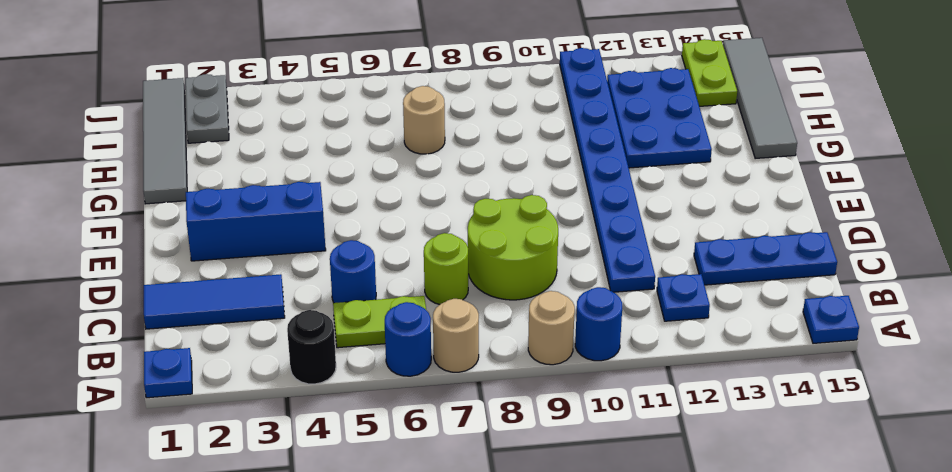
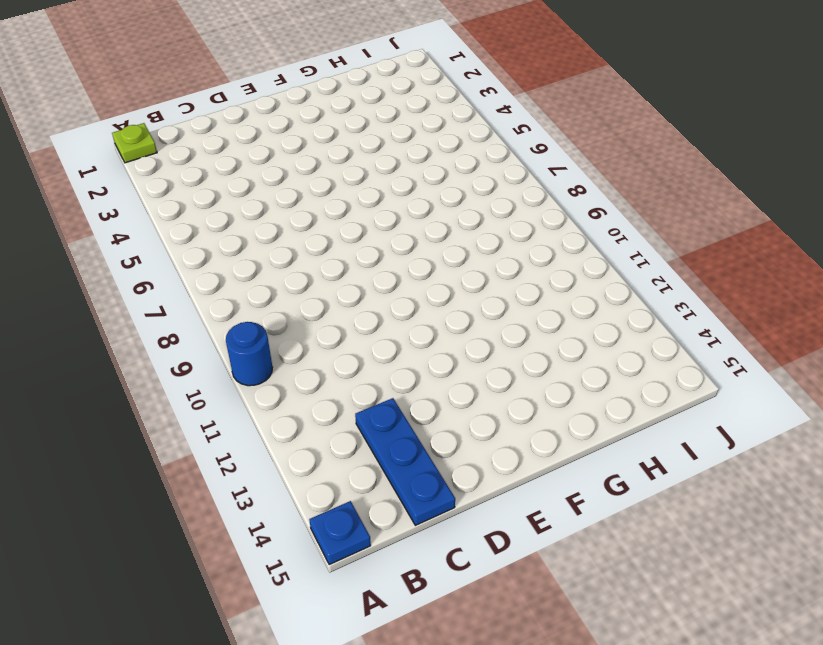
lime plate A1 level 1 -> blue plate A1 level 1
none -> black round brick A4 level 1
none -> blue round brick A6 level 1
none -> tan round brick A7 level 1

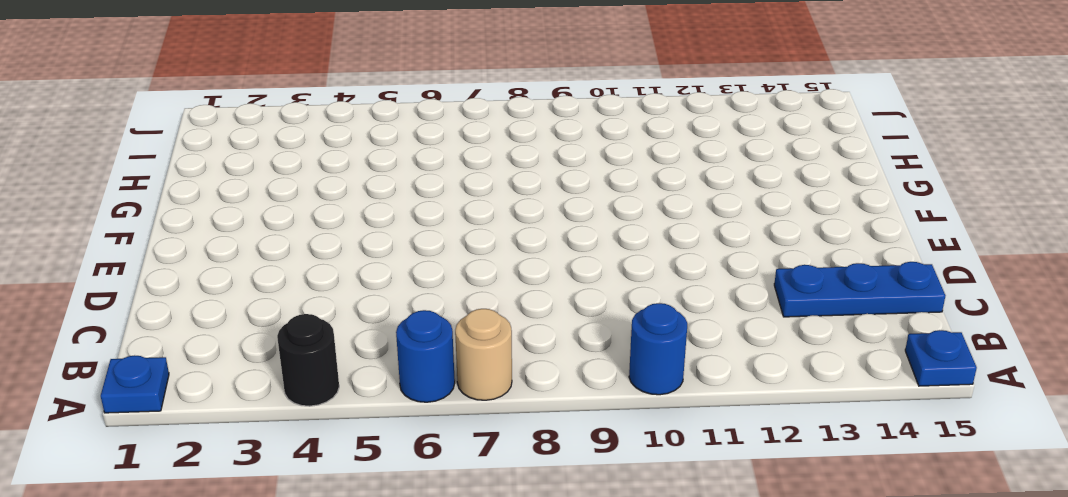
none -> tan round brick A9 level 1
none -> lime plate B5:B6 level 1
none -> blue plate B12 level 1

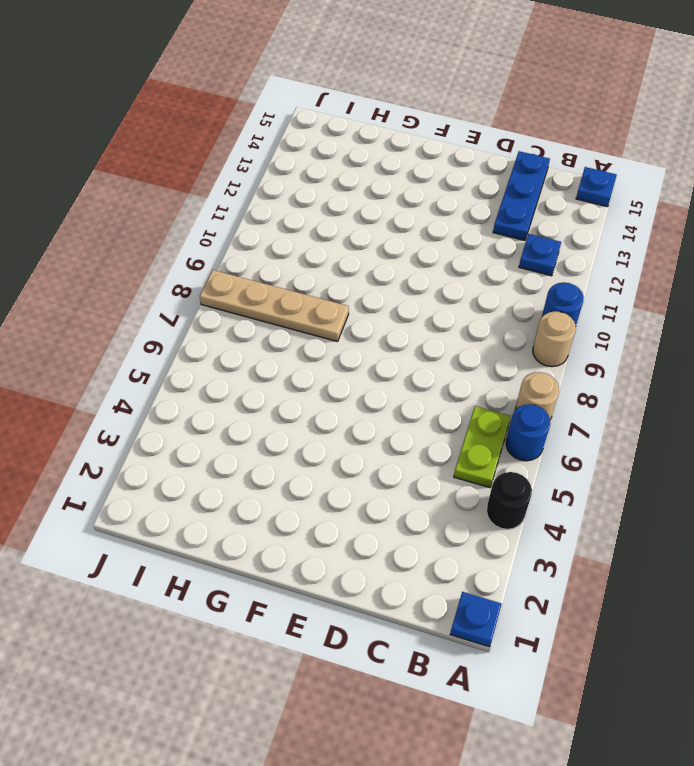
tan plate G8:J8 level 1 -> none
none -> blue tile C1:C3 level 1
none -> blue round brick C5 level 1
none -> lime round brick C7 level 1

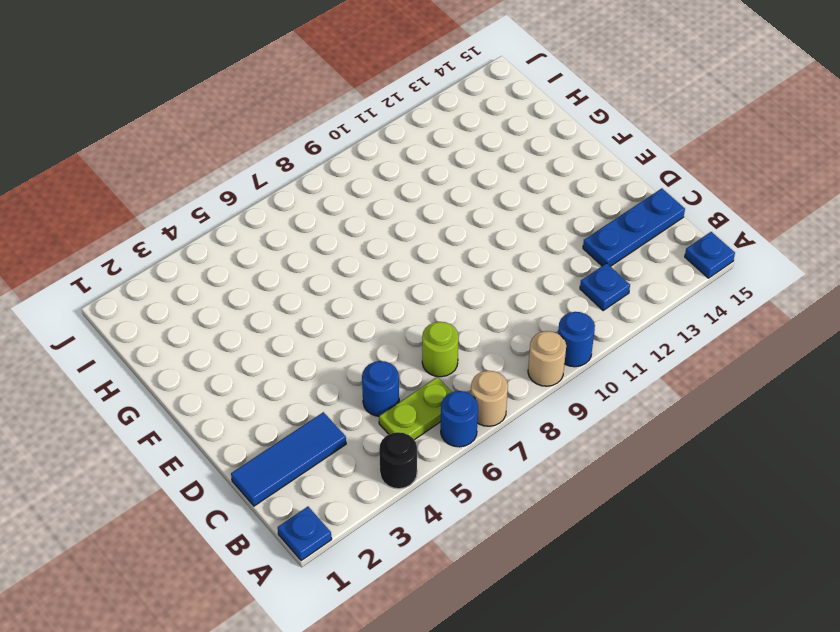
none -> lime round brick C8:D9 level 1
none -> blue plate C11:J11 level 1
none -> blue brick E2:E4 level 1

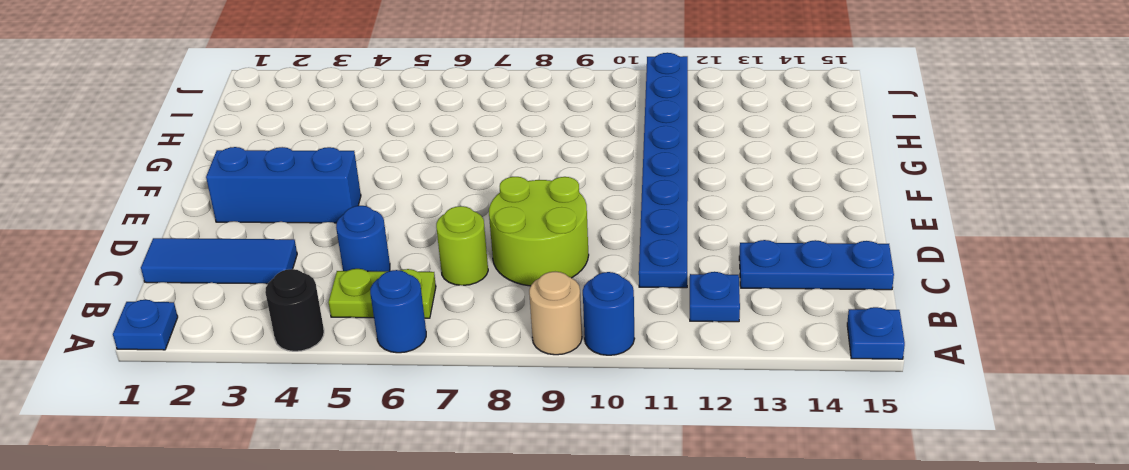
none -> tan round brick A7 level 1
none -> grey tile G1:J1 level 1
none -> blue plate G12:I13 level 1

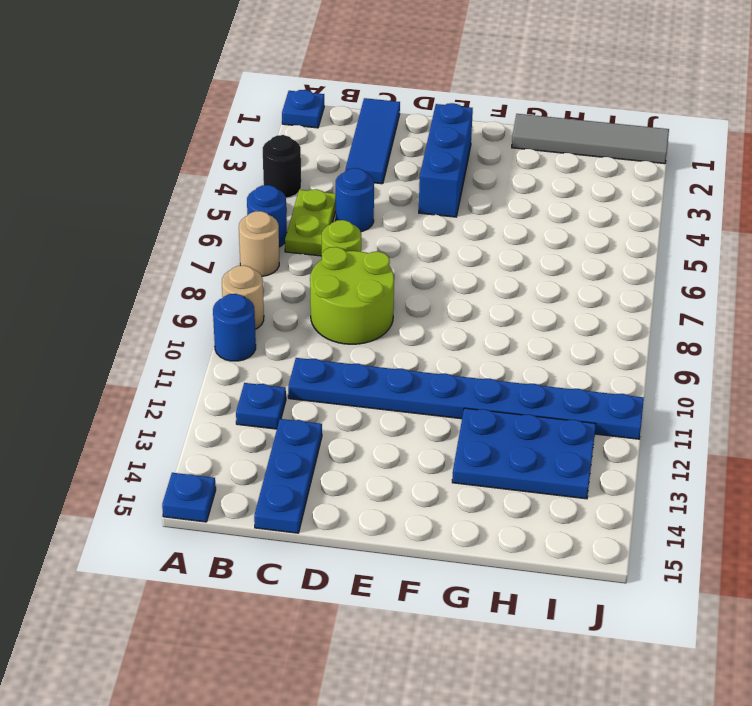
none -> grey tile G15:J15 level 1
none -> tan round brick H7 level 1
none -> grey plate I2:J2 level 1

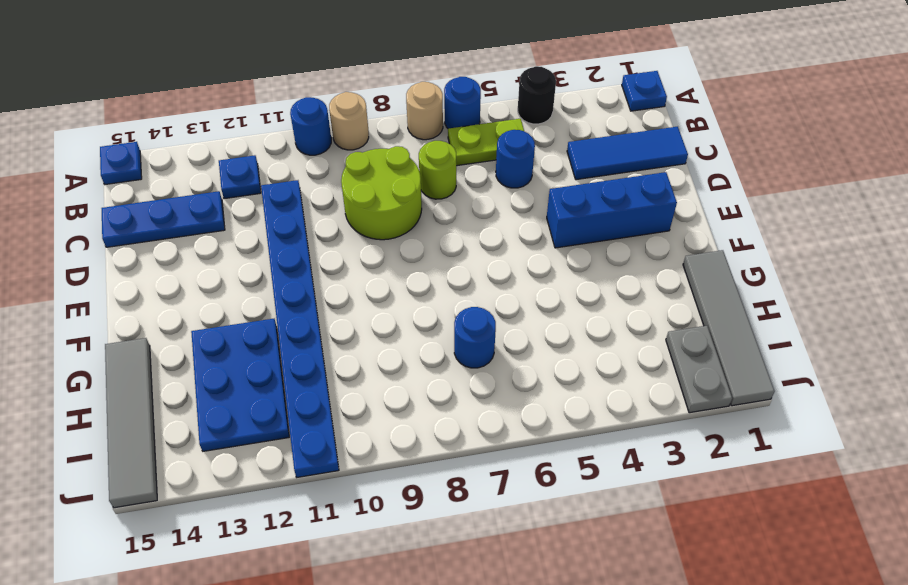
blue round brick H7 level 1 -> tan round brick H7 level 1
none -> lime plate I14:J14 level 1

